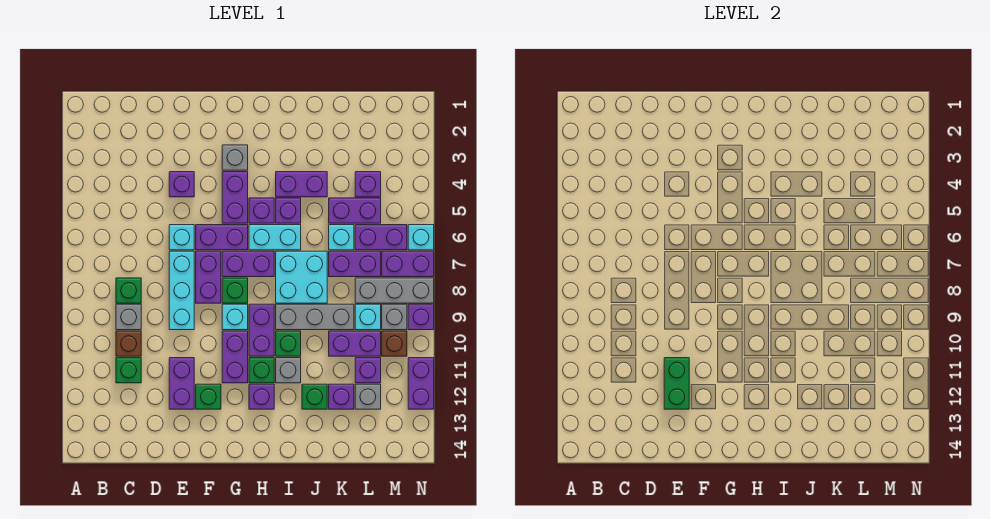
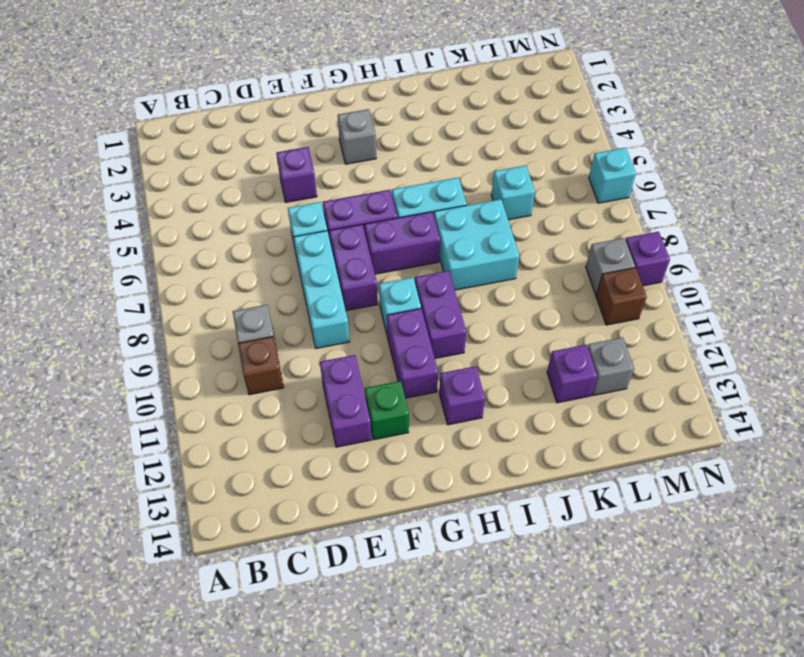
none -> green brick C8 level 1
none -> green brick C11 level 1
none -> purple brick G4:G5 level 1
none -> green brick G8 level 1

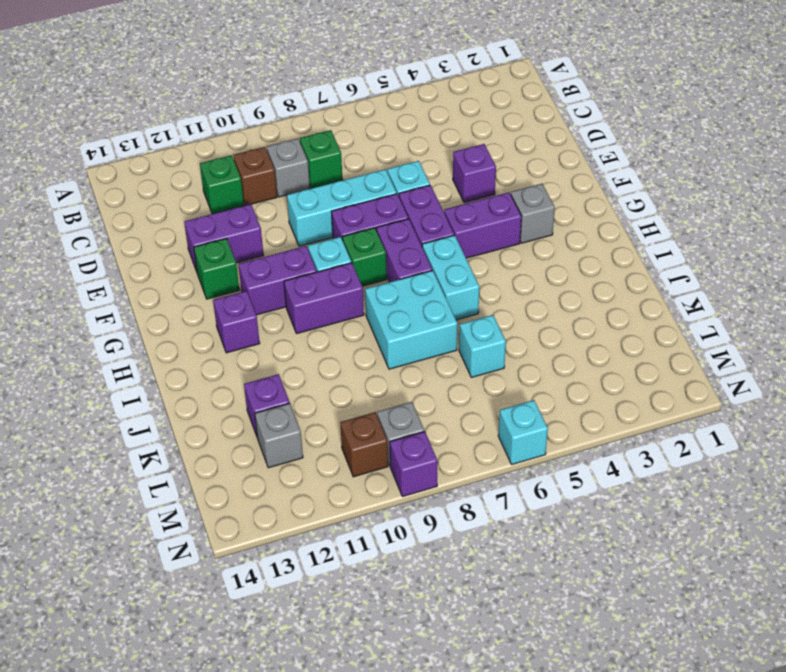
none -> purple brick H5 level 1
none -> green brick H11 level 1
none -> purple brick I4:J4 level 1
none -> purple brick I5 level 1

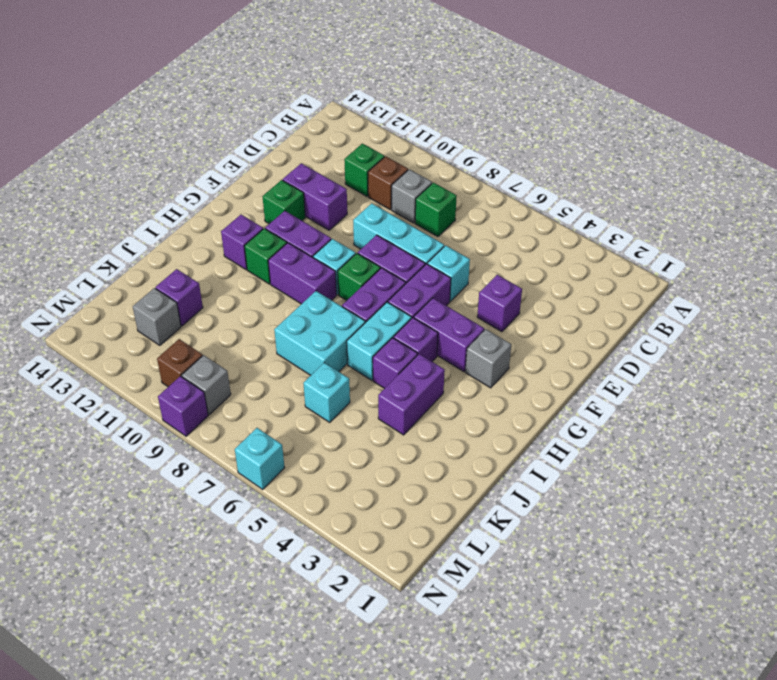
none -> grey brick I9:K9 level 1
none -> green brick I10 level 1
none -> grey brick I11 level 1
none -> green brick J12 level 1

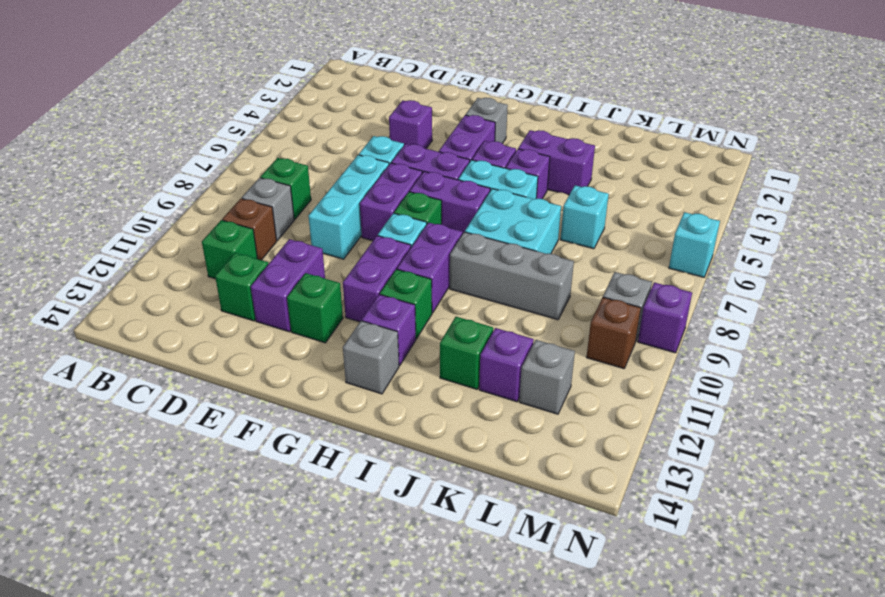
green brick D12 level 1 -> green brick I10 level 1
grey brick H13 level 1 -> grey brick I11 level 1
none -> purple brick K5:L5 level 1
none -> purple brick K7:L7 level 1
none -> purple brick K10:L10 level 1
none -> purple brick L4 level 1

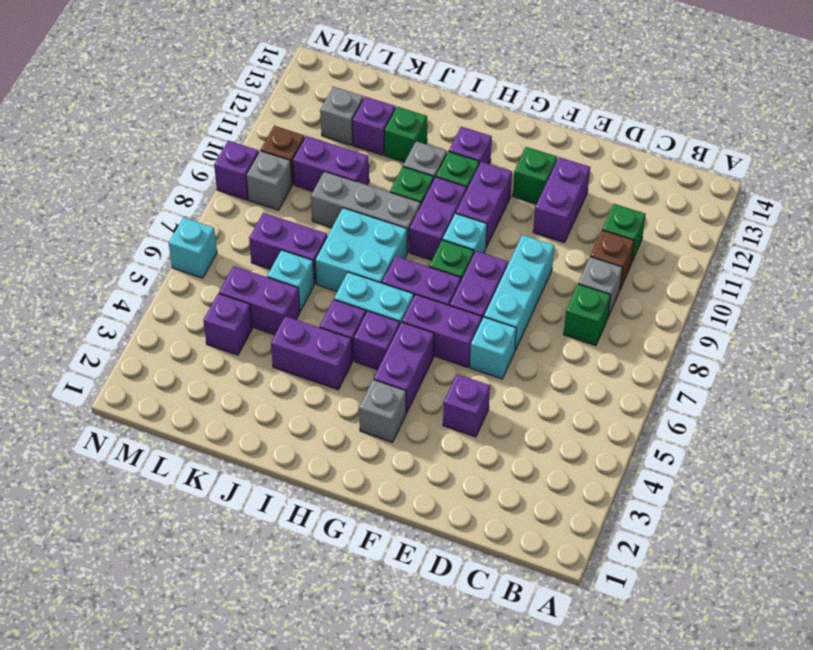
none -> purple brick L6:M6 level 1
none -> grey brick L8:N8 level 1
none -> cyan brick L9 level 1
none -> purple brick L11 level 1

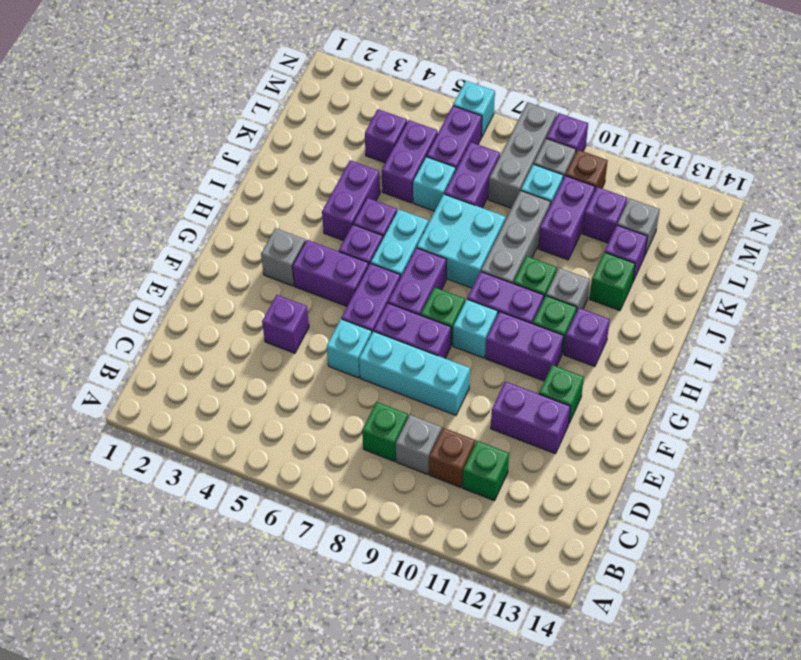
none -> purple brick M7:N7 level 1
none -> purple brick N11:N12 level 1
none -> green brick E11:E12 level 2

